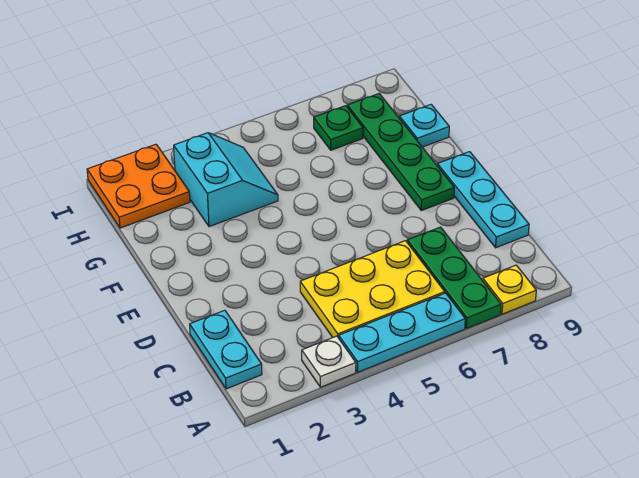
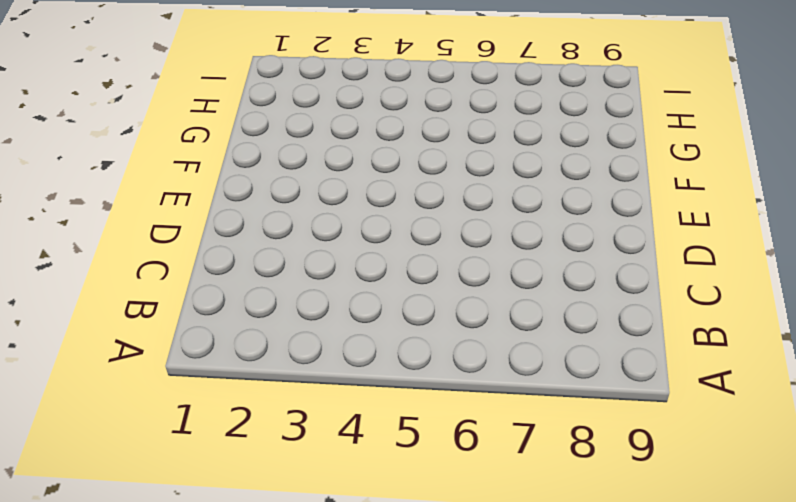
none -> white plate A3 level 1
none -> cyan plate A4:A6 level 1
none -> green plate A7:C7 level 1

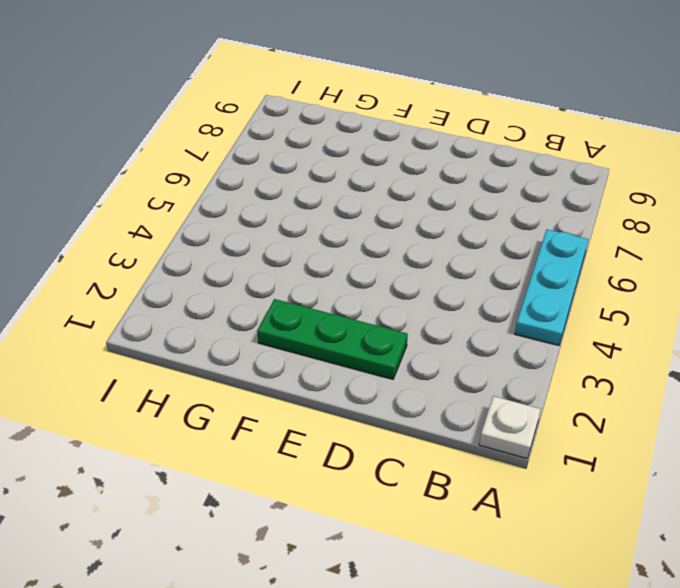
white plate A1 level 1 -> white plate A3 level 1
green plate D2:F2 level 1 -> green plate A7:C7 level 1
none -> yellow plate A8 level 1
none -> cyan plate B1:C1 level 1
none -> yellow plate B4:C6 level 1

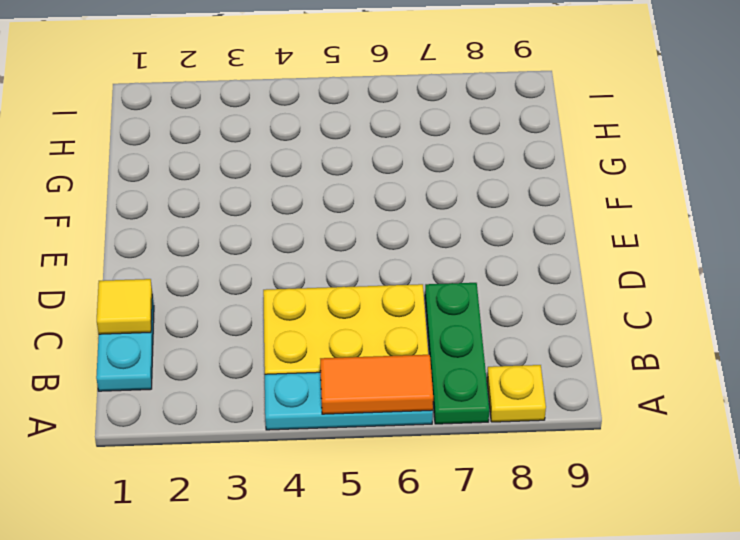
orange tile A5:A6 level 2 -> none
yellow tile C1 level 2 -> none
none -> white plate A3 level 1
none -> cyan plate C9:E9 level 1
none -> green plate E8:H8 level 1

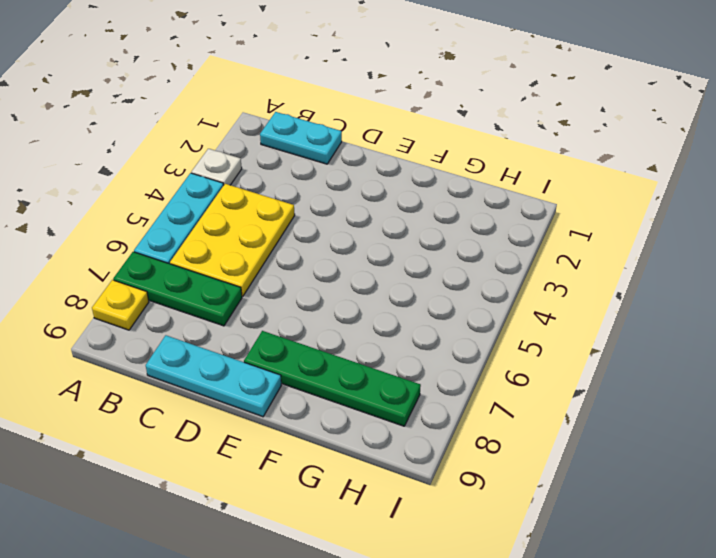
none -> cyan slope G3:H4 level 1 top 3
none -> cyan plate G9 level 1
none -> orange plate H1:I2 level 1

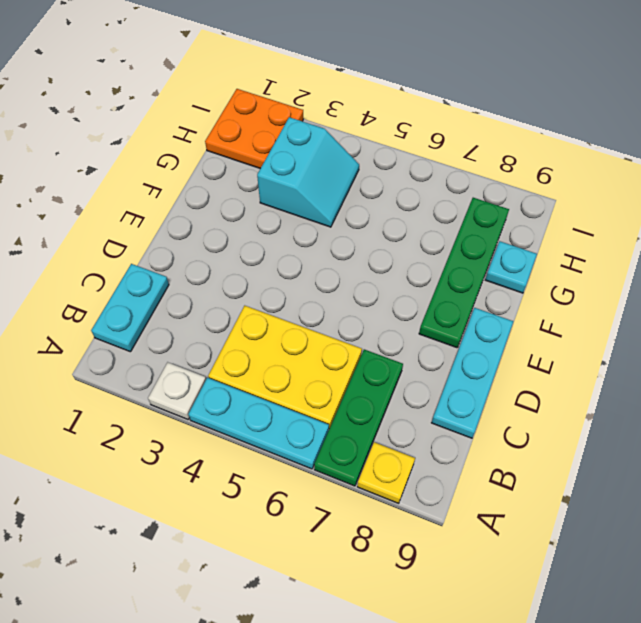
none -> green plate H7 level 1

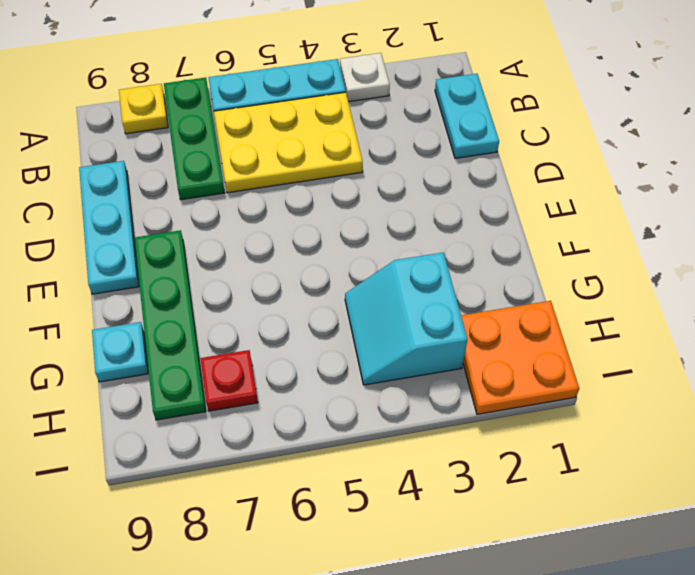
red plate H7 level 1 -> green plate H7 level 1

